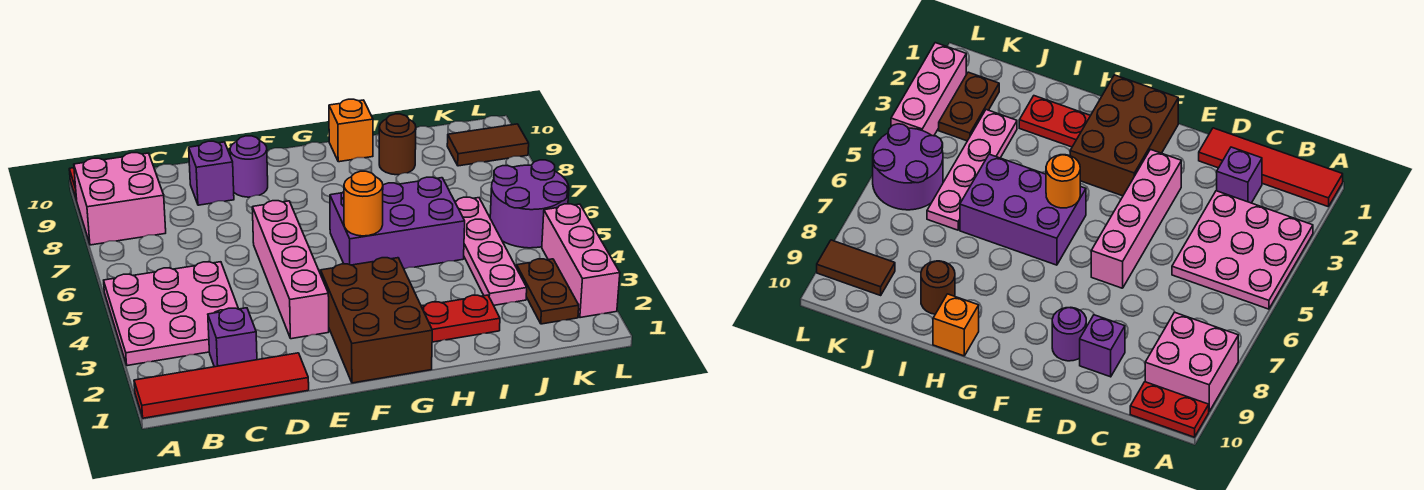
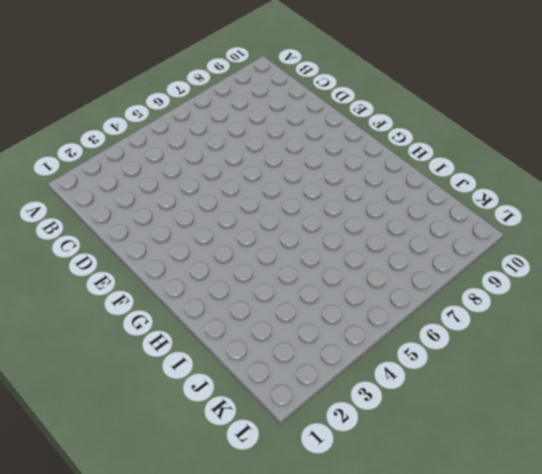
none -> red tile A1:D1 level 1
none -> pink plate A3:C5 level 1
none -> pink brick A8:B9 level 1

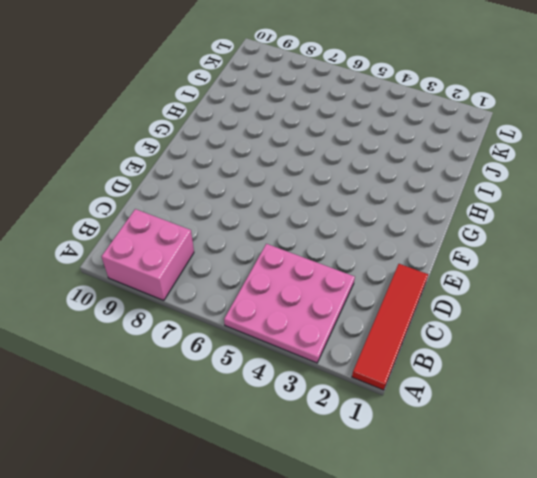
none -> red plate A10:B10 level 1
none -> purple brick C2 level 1
none -> purple brick D9 level 1

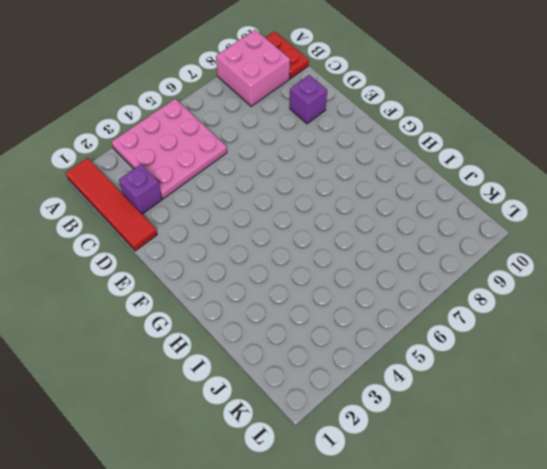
none -> pink brick E3:E6 level 1
none -> purple round brick E9 level 1
none -> brown brick F1:G3 level 1

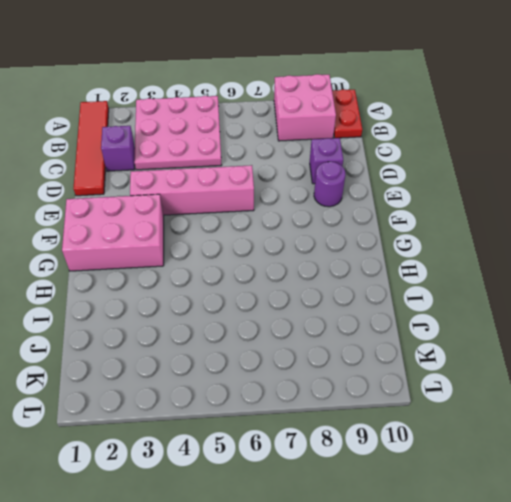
pink brick F1:G3 level 1 -> brown brick F1:G3 level 1
none -> purple brick G5:I6 level 1
none -> red plate H2:I2 level 1
none -> orange brick H10 level 1

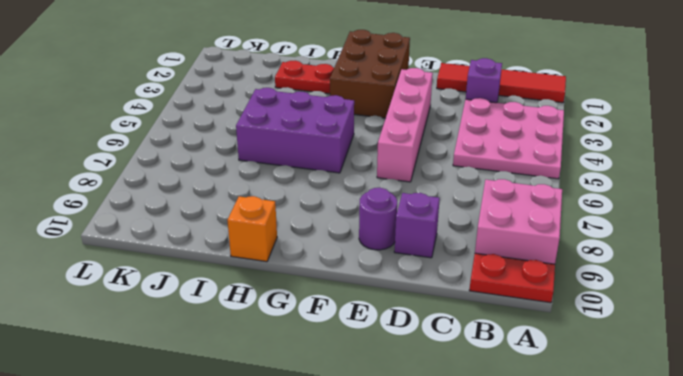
none -> brown round brick I9 level 1
none -> pink plate J3:J6 level 1
none -> brown plate K2:K3 level 1

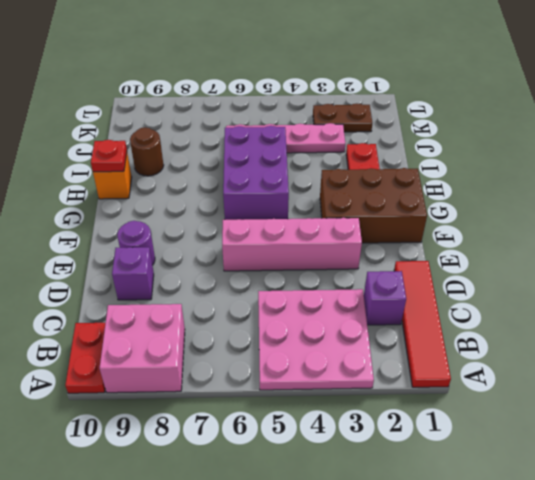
red plate H10 level 2 -> none
none -> purple round brick K5:L6 level 1
none -> brown tile K9:L9 level 1
none -> pink brick L2:L4 level 1

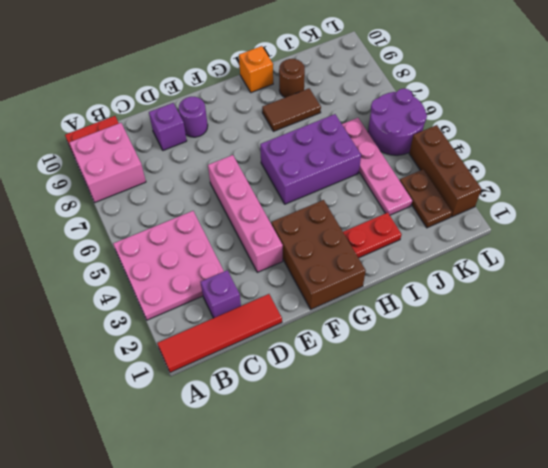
brown tile H8:I8 level 1 -> brown tile K9:L9 level 1
brown brick L2:L4 level 1 -> pink brick L2:L4 level 1
none -> orange round brick G5 level 2

